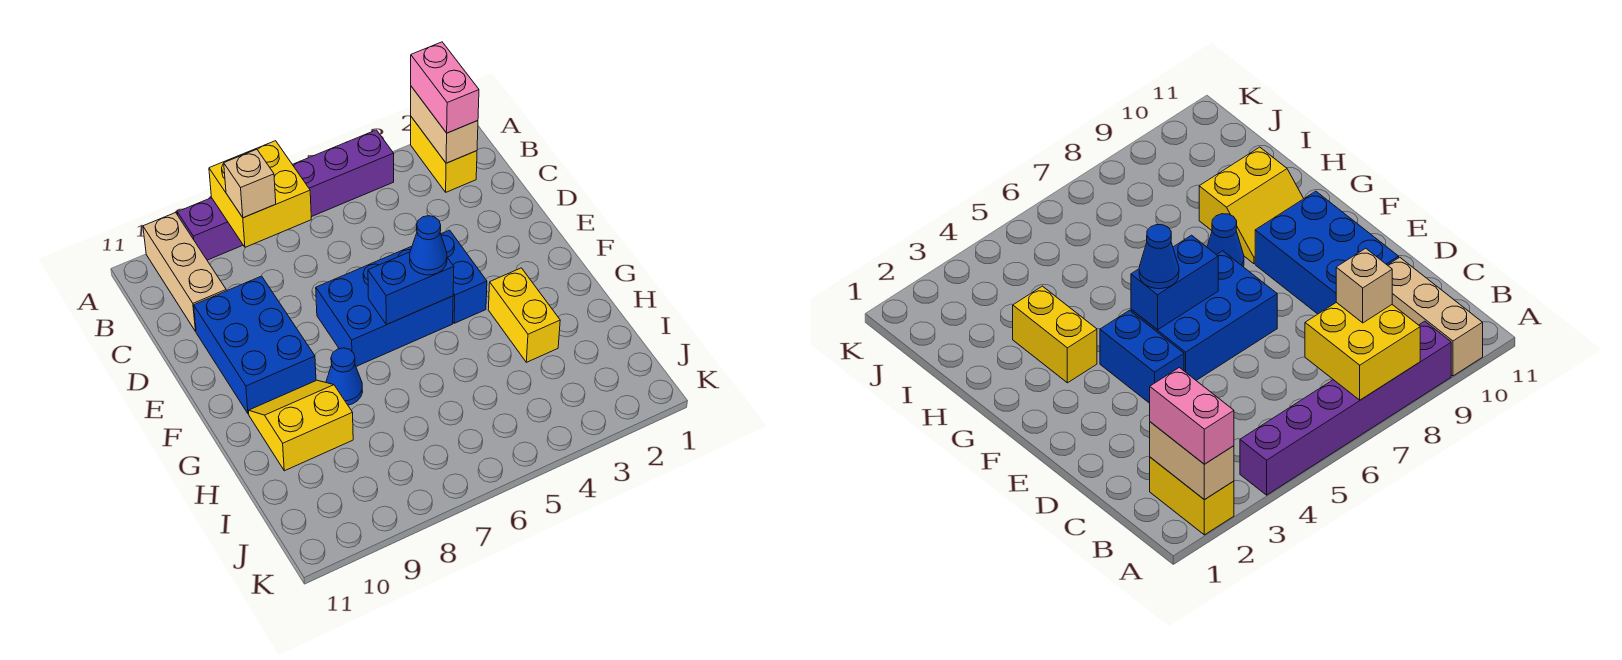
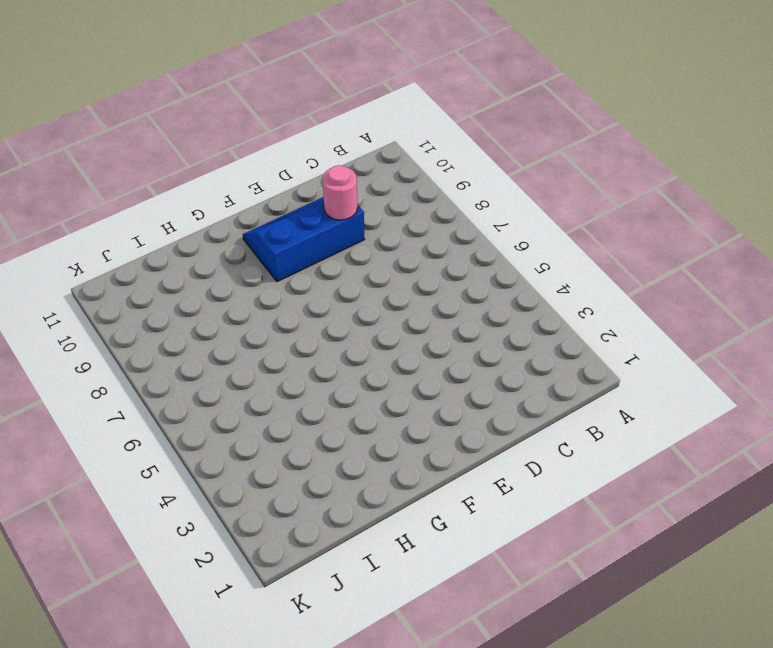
blue slope D9:F10 level 1 top 9 -> blue brick D9:F10 level 1
pink round brick D9 level 2 -> none
none -> yellow brick A2:B2 level 1
none -> purple brick A4:A9 level 1
none -> tan brick A10:C10 level 1

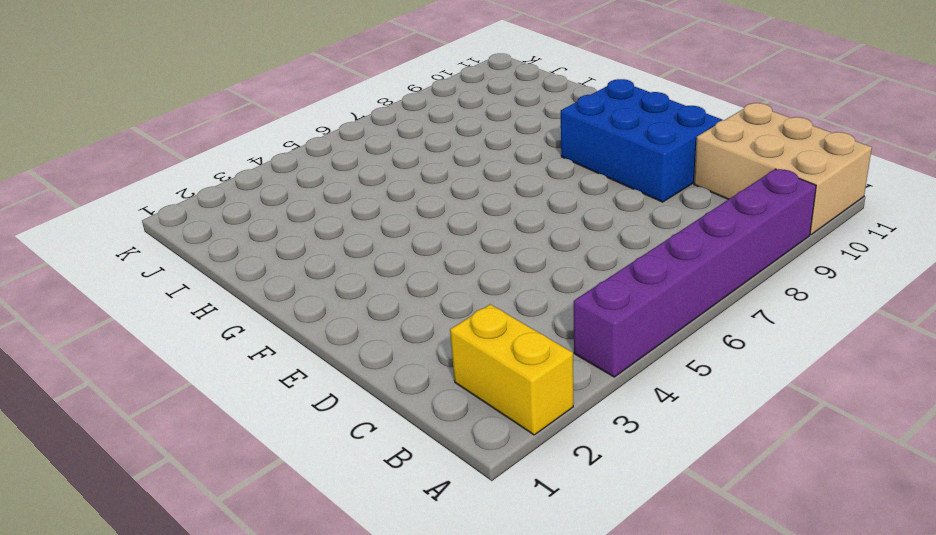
tan brick A10:C11 level 1 -> tan brick A10:C10 level 1
none -> blue brick E4:F4 level 1
none -> blue brick E5:F7 level 1
none -> yellow brick G3:H3 level 1

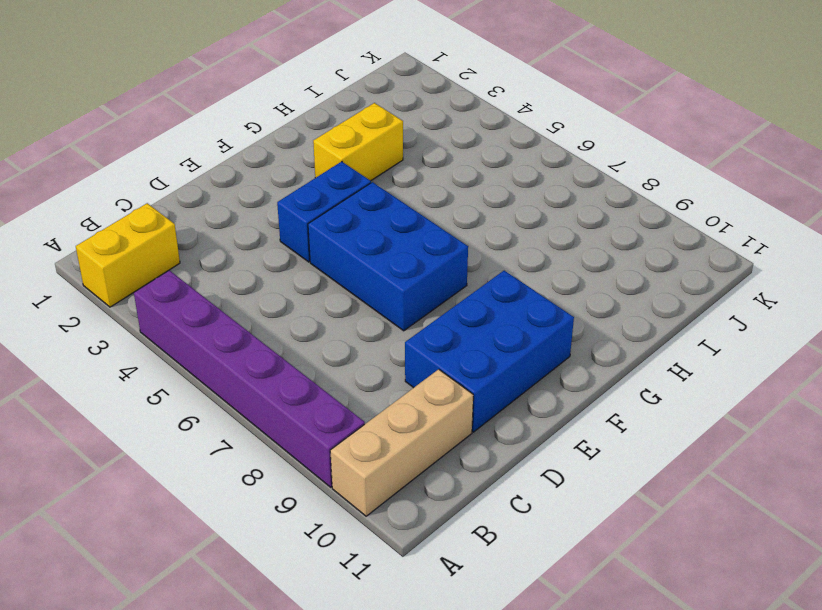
none -> blue cone G8 level 1
none -> yellow slope G9:H10 level 1 top H
none -> tan brick A2:B2 level 2

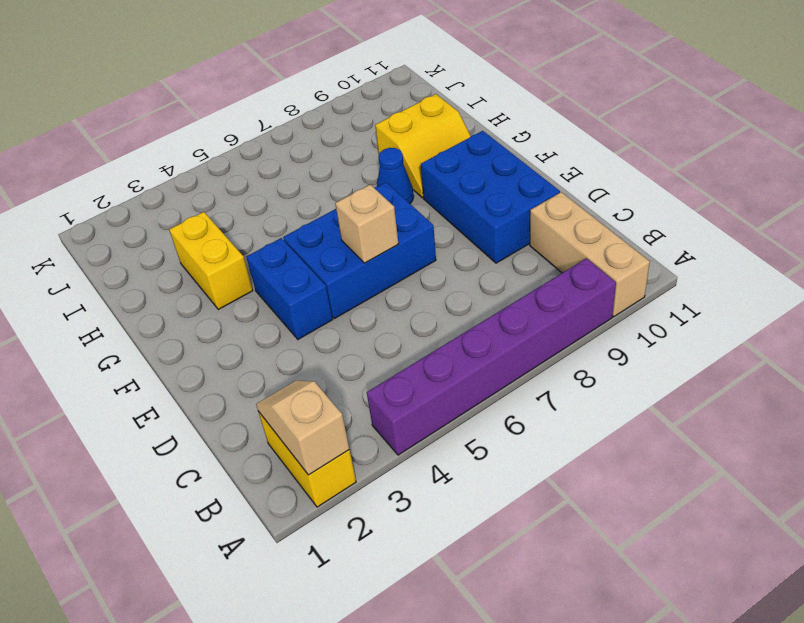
tan slope A2:B2 level 2 top A -> tan brick A2:B2 level 2
tan brick E6 level 2 -> tan brick B8 level 3
none -> yellow brick A7:B8 level 2
none -> blue brick F5:F6 level 2
none -> pink brick A2:B2 level 3

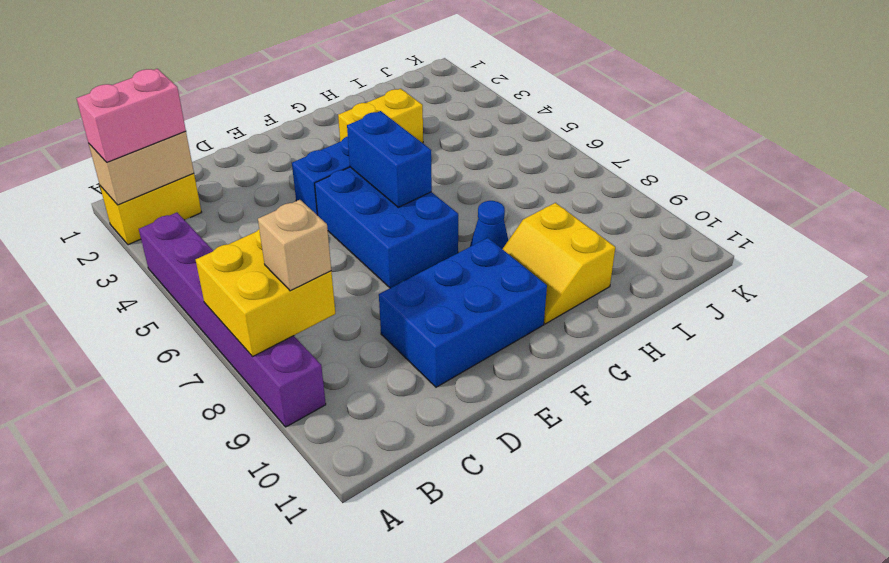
none -> tan brick A10:C10 level 1
none -> blue cone F5 level 3

